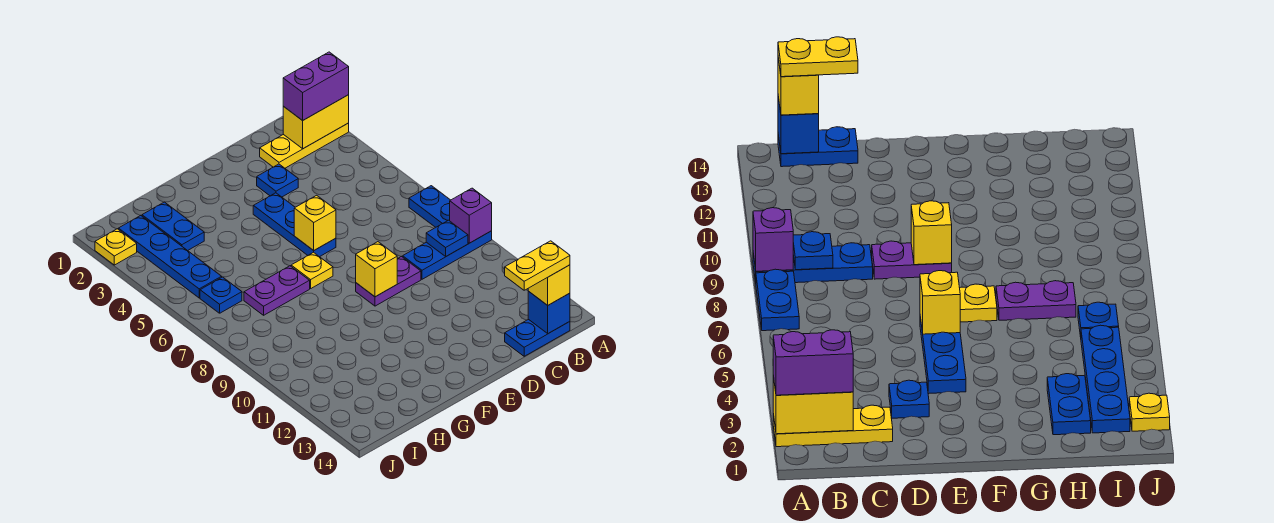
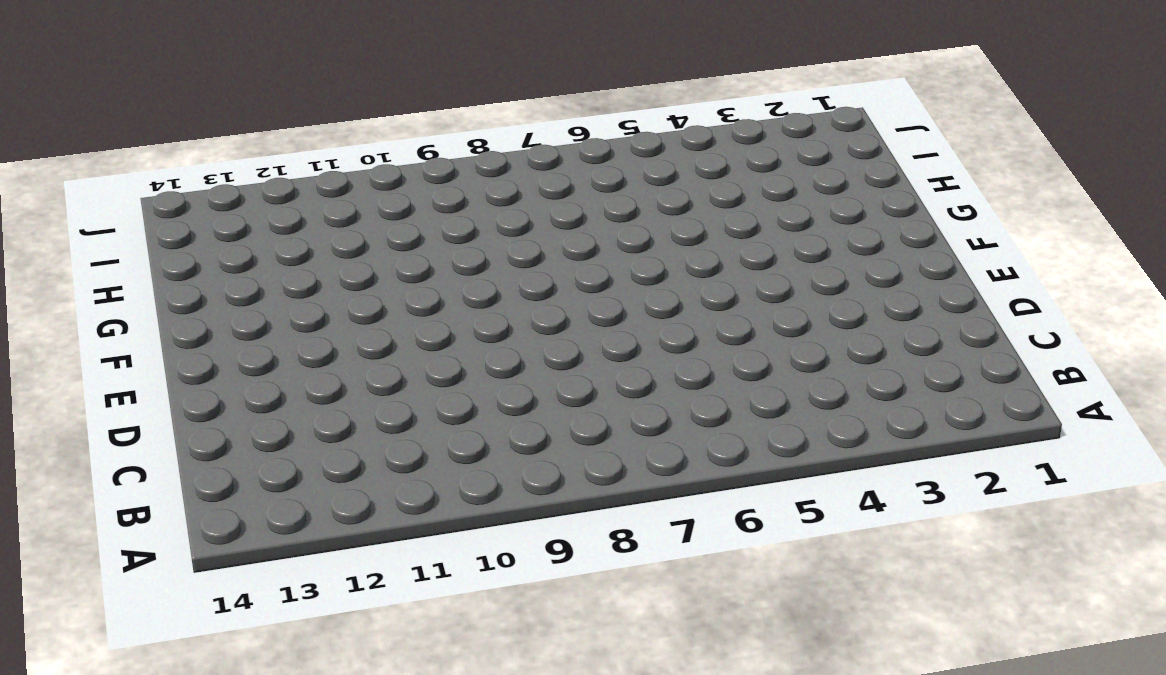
none -> yellow plate A2:C2 level 1
none -> blue plate A7:A8 level 1
none -> blue plate A9:C9 level 1

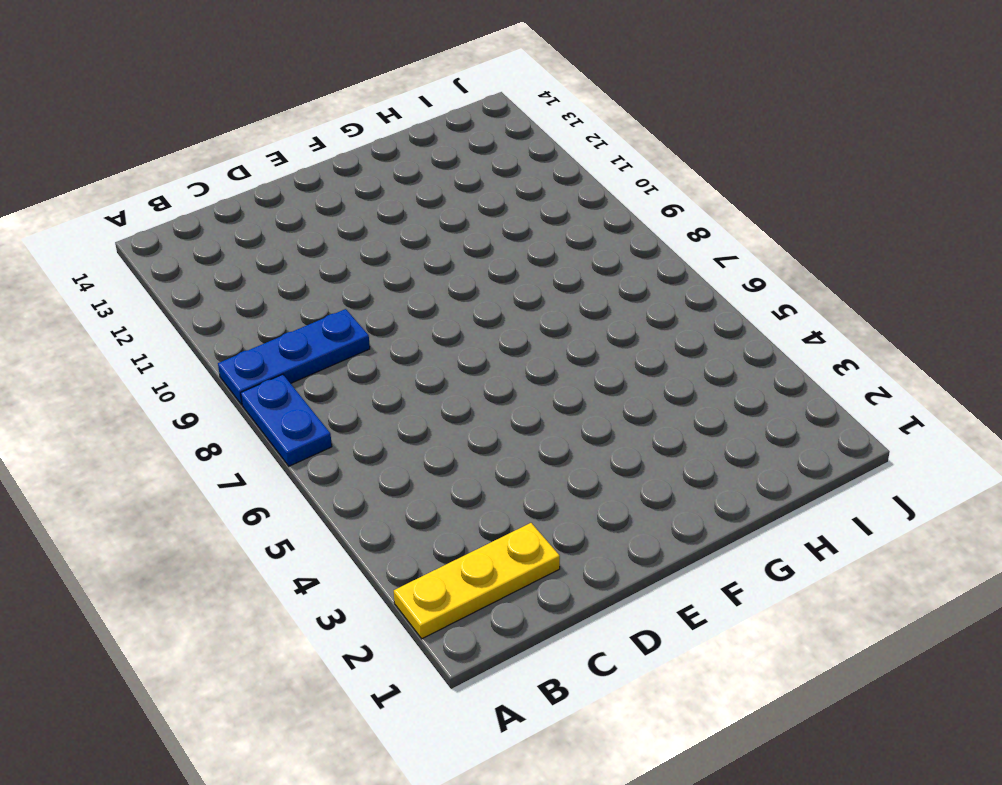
none -> blue plate B14:C14 level 1
none -> blue plate D3 level 1
none -> purple plate D9:E9 level 1

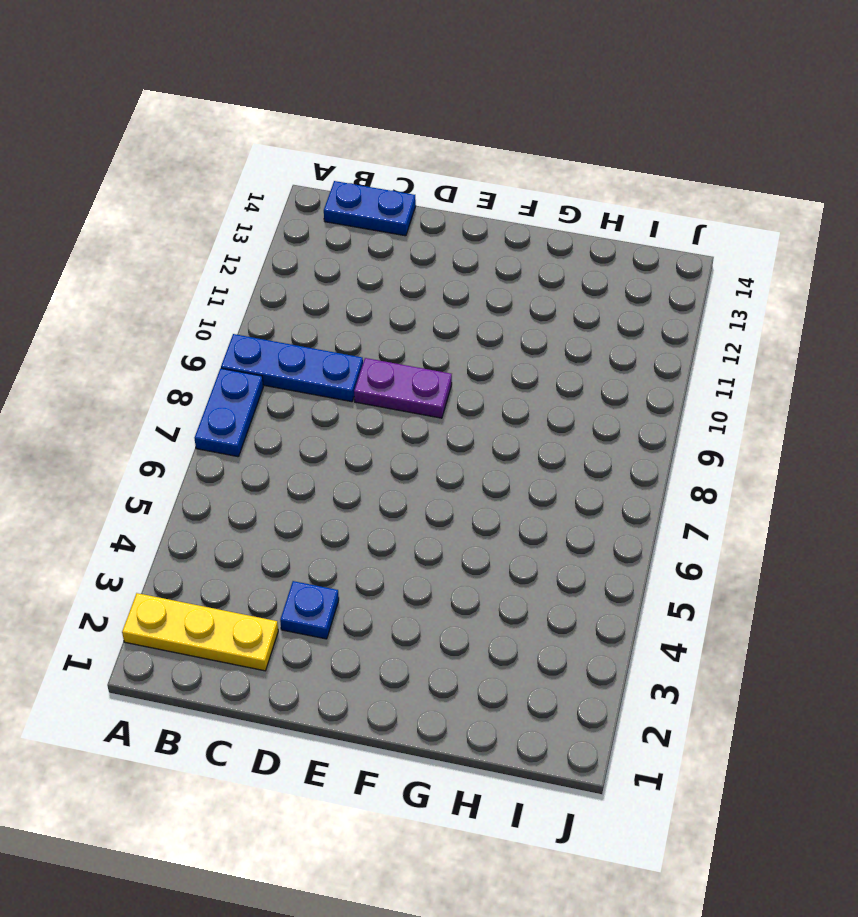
none -> blue plate E4:E6 level 1
none -> yellow plate F7 level 1
none -> purple plate G7:H7 level 1

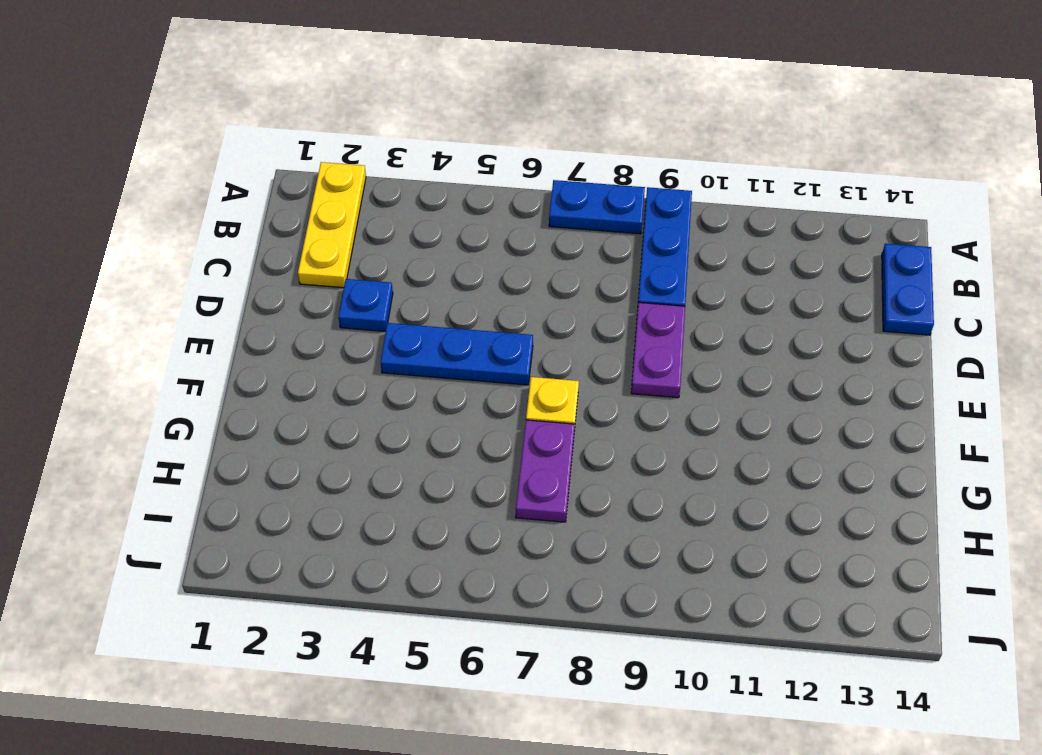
none -> blue plate H2:H3 level 1
none -> blue plate I2:I5 level 1
none -> blue plate I6 level 1

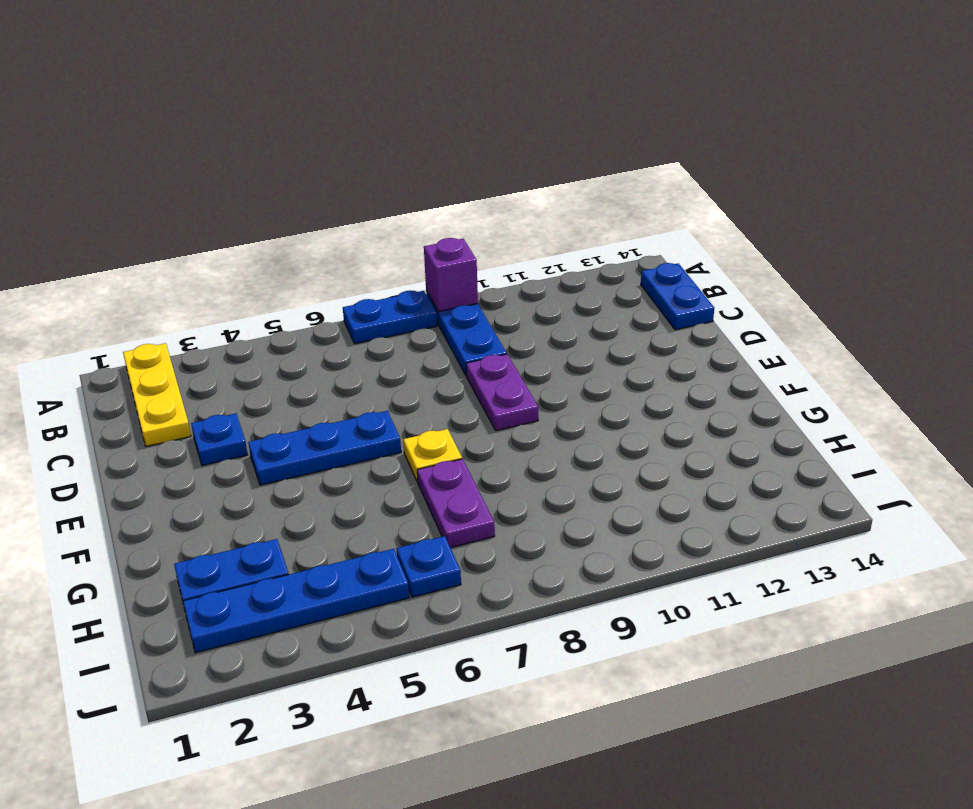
none -> yellow plate J2 level 1
none -> yellow brick A2:B2 level 2
none -> blue plate B9 level 2

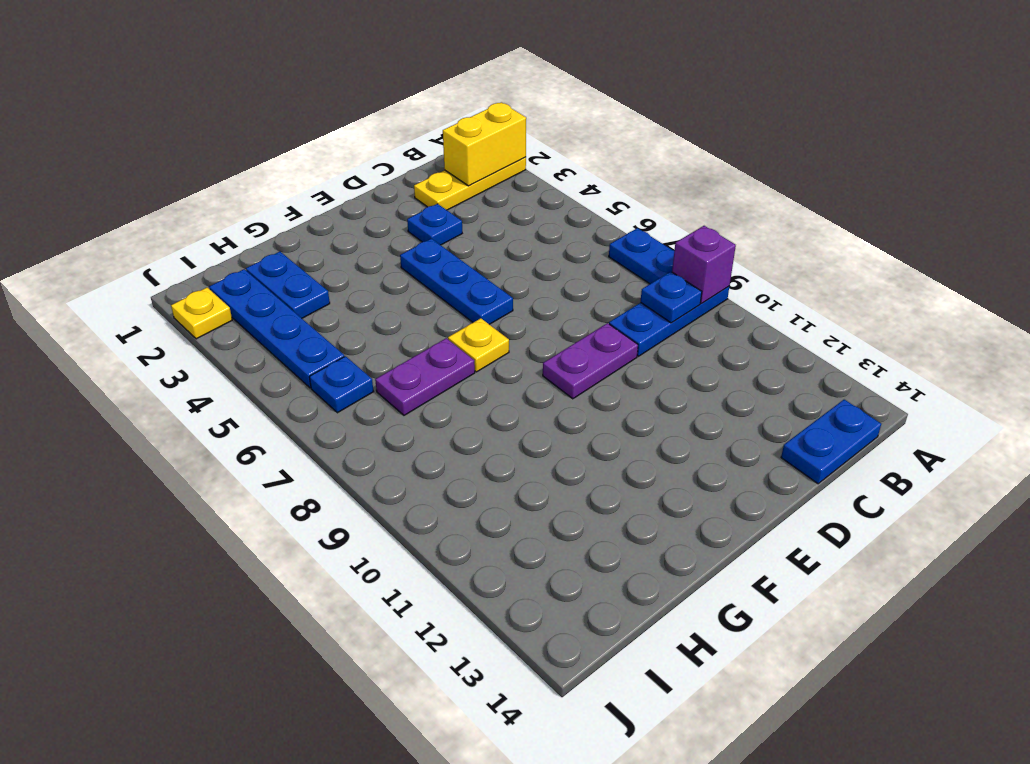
none -> blue brick B14 level 2
none -> yellow brick E6 level 2
none -> yellow brick E9 level 2

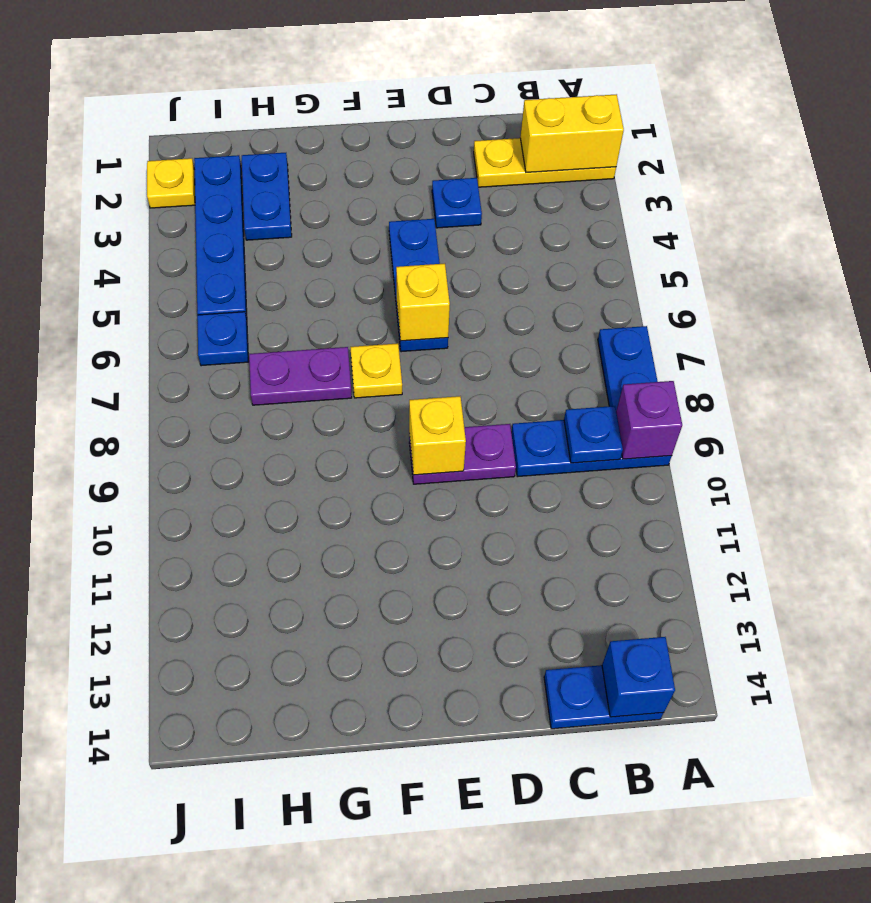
none -> purple brick A2:B2 level 3
none -> yellow brick B14 level 3
none -> yellow plate B14:C14 level 4

